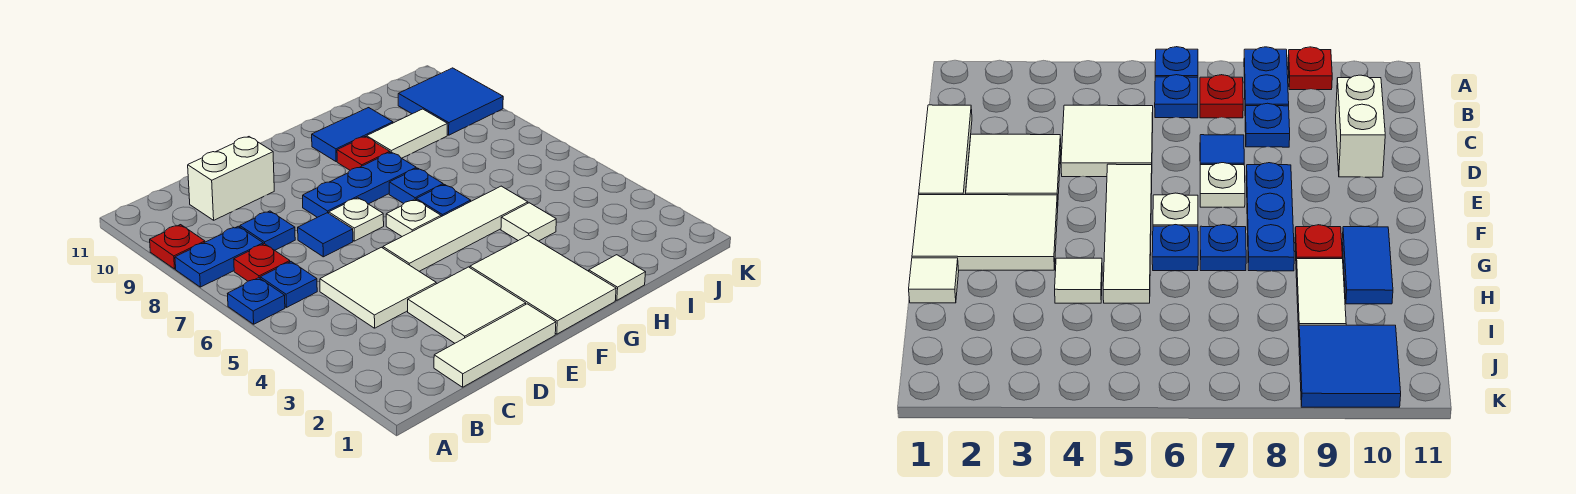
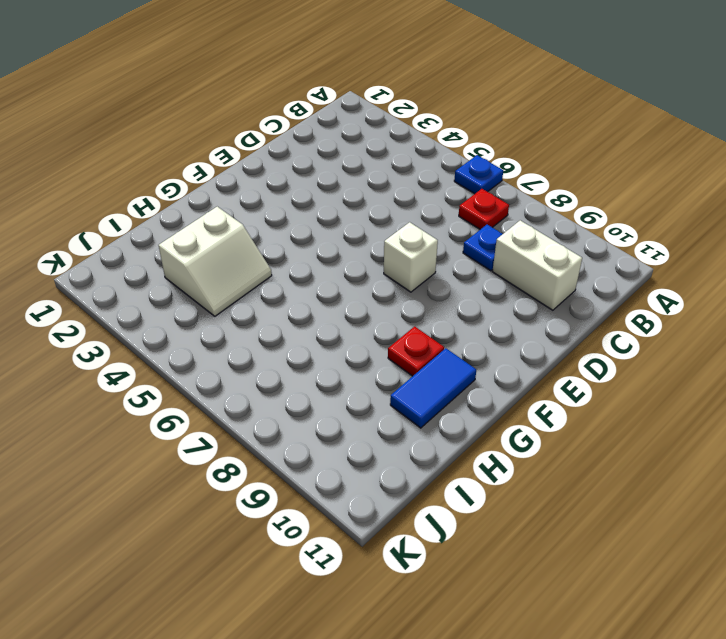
white brick C9:C10 level 1 -> white brick C10:D10 level 1
white brick E7 level 1 -> white plate E7 level 1
white slope H3:I4 level 1 top 3 -> white tile H4 level 1
none -> blue plate A8:B8 level 1
none -> red plate A9 level 1
none -> blue plate B6 level 1

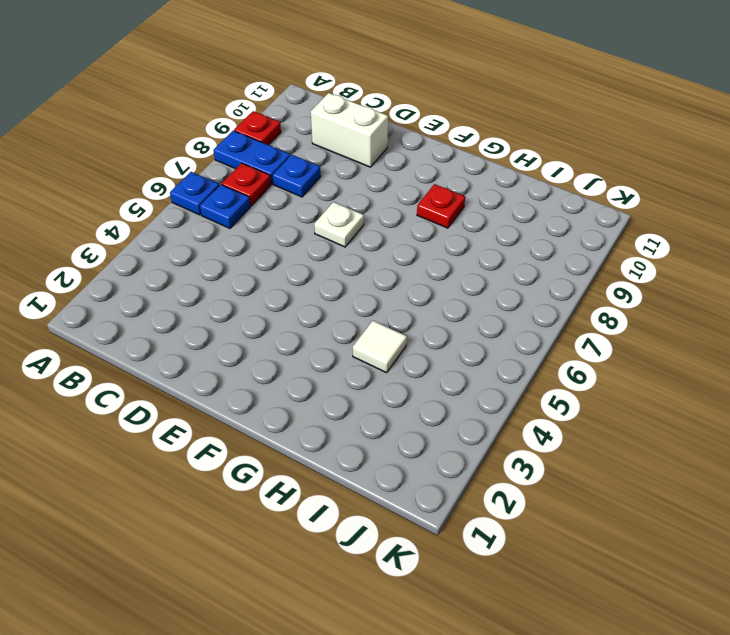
none -> white tile C1:E1 level 1
none -> white tile C4:D5 level 1
none -> white tile D2:E3 level 1

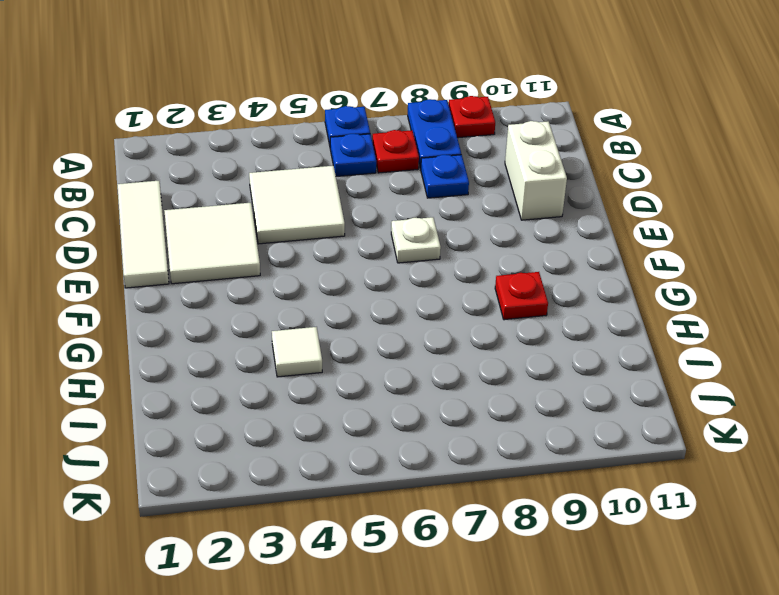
none -> blue tile D7 level 1
none -> white tile E5:H5 level 1
none -> blue plate E8:G8 level 1

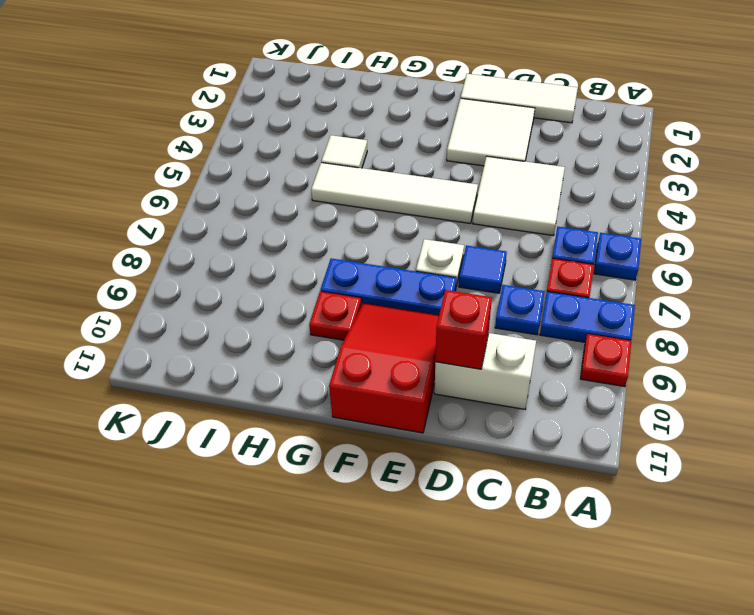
red brick D10 level 2 -> none
red slope E9:F11 level 1 top 11 -> none
none -> white tile F1:G3 level 1
none -> white plate F6 level 1
none -> blue plate G6 level 1

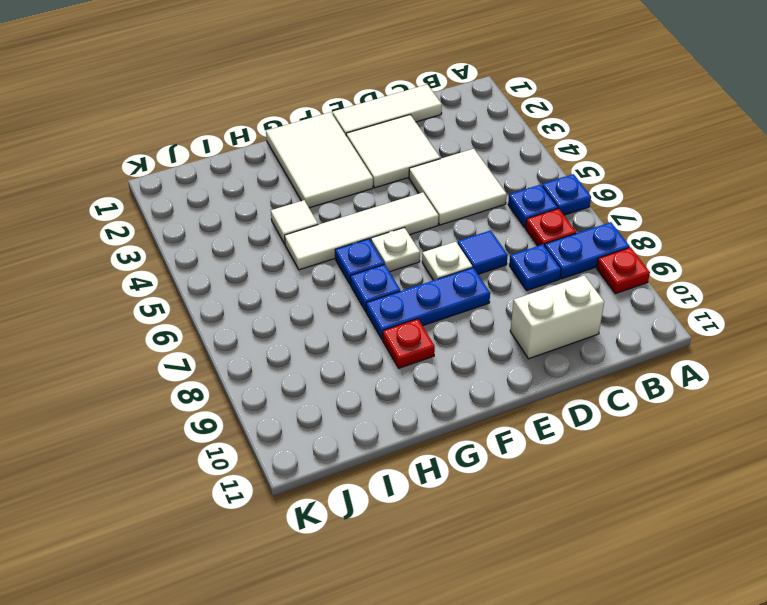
none -> blue tile G10:H10 level 1
none -> white tile H1 level 1
none -> white tile H9:I9 level 1

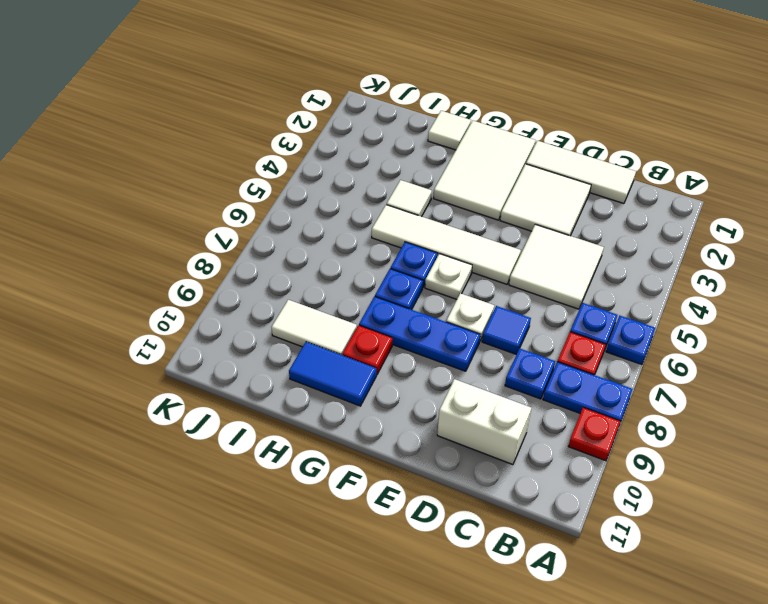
none -> blue tile J9:K10 level 1

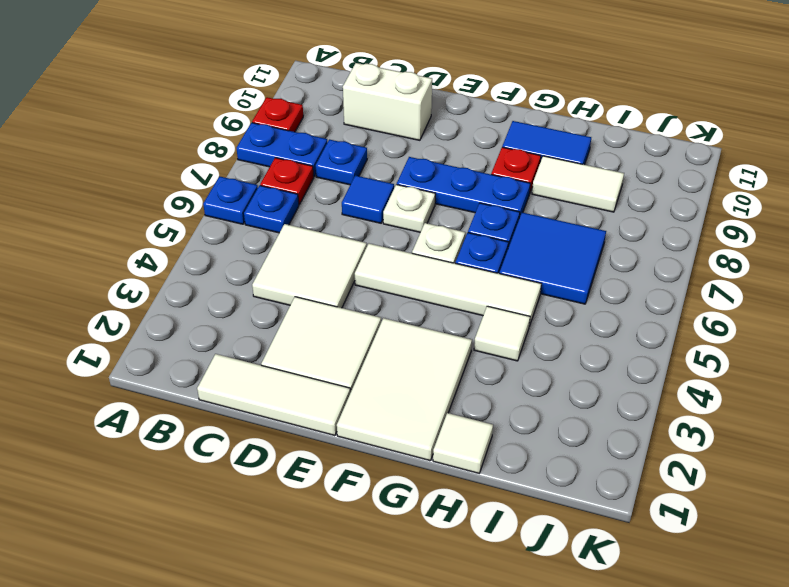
blue tile H6:I7 level 1 -> blue tile J9:K10 level 1

